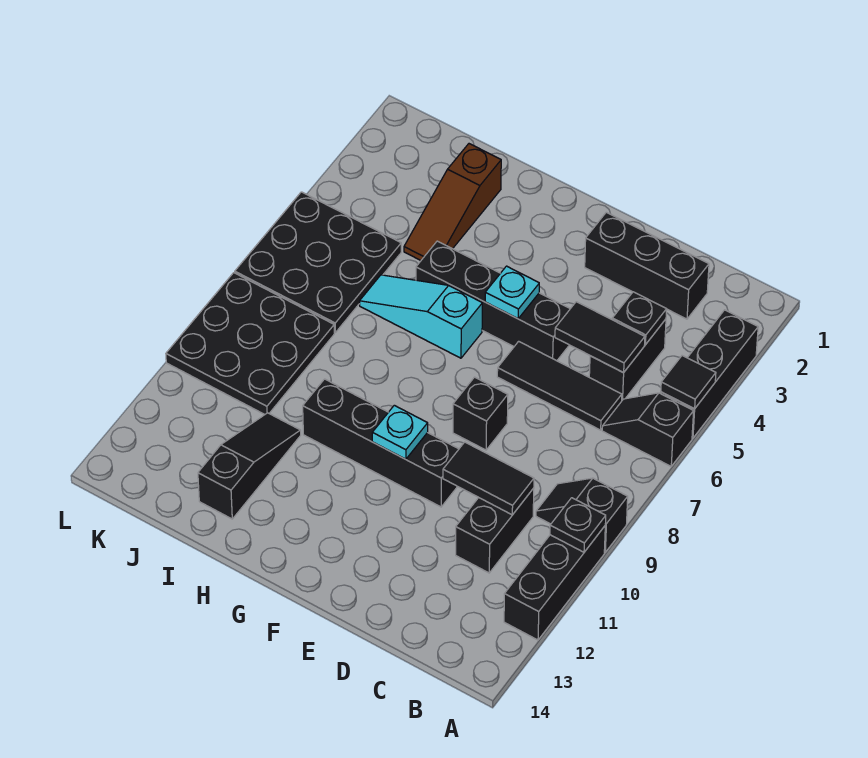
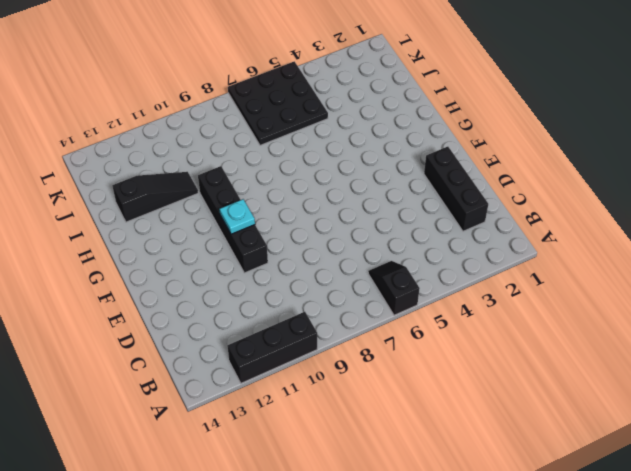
none -> black brick A3:A5 level 1
none -> black slope A9:B9 level 1 top A
none -> black brick C4:C5 level 1

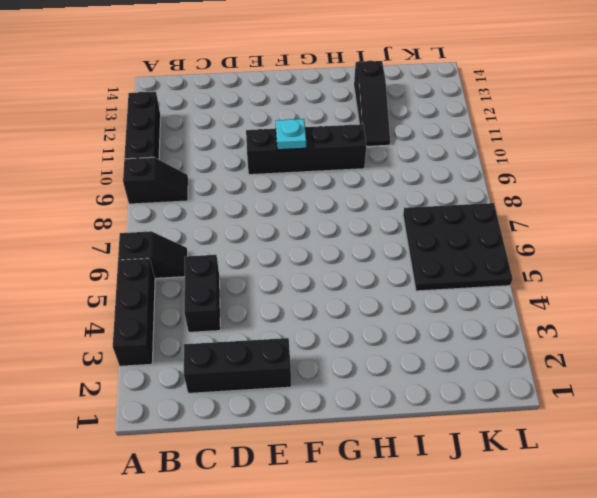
none -> black tile C6:E6 level 1
none -> black brick C10:C11 level 1
none -> black brick E5:H5 level 1

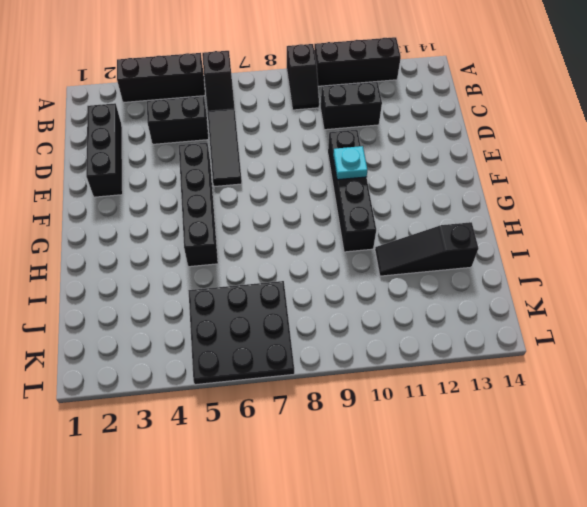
none -> black brick E8 level 1
none -> cyan slope G6:I6 level 1 top G
none -> brown slope I2:I4 level 1 top 2

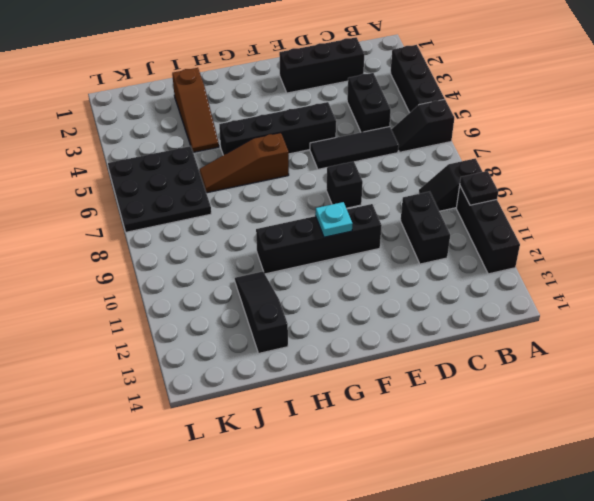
brown slope G6:I6 level 1 top G -> cyan slope G6:I6 level 1 top G
none -> black plate J8:L10 level 1
none -> black tile A5 level 2
none -> black plate C4 level 2

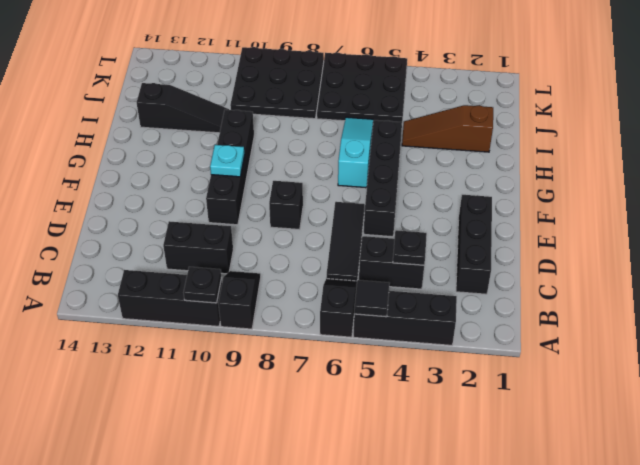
none -> black tile C5:D5 level 2
none -> black tile C10:D10 level 2
none -> cyan plate F5 level 2

